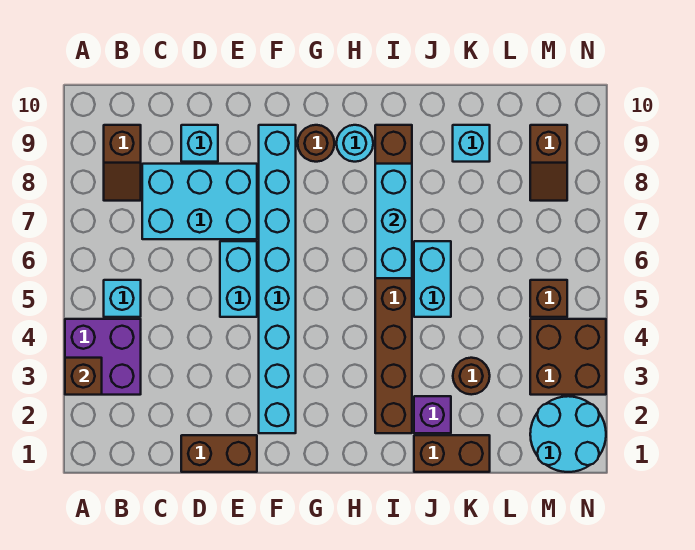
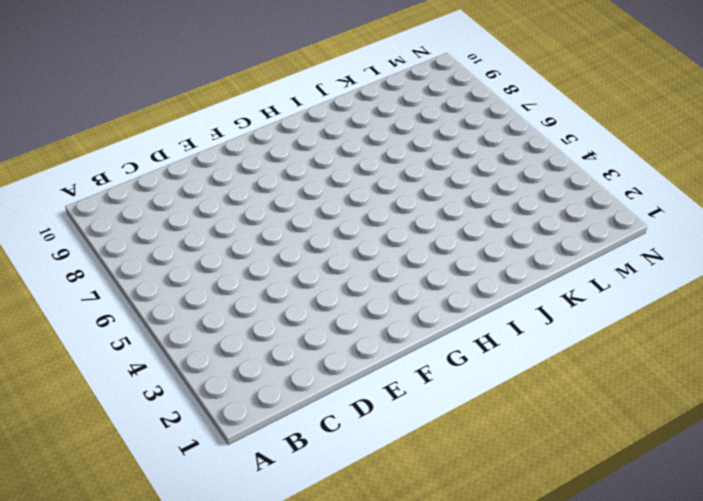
none -> purple brick A3:B4 level 1
none -> cyan brick B5 level 1
none -> brown slope B8:B9 level 1 top 9

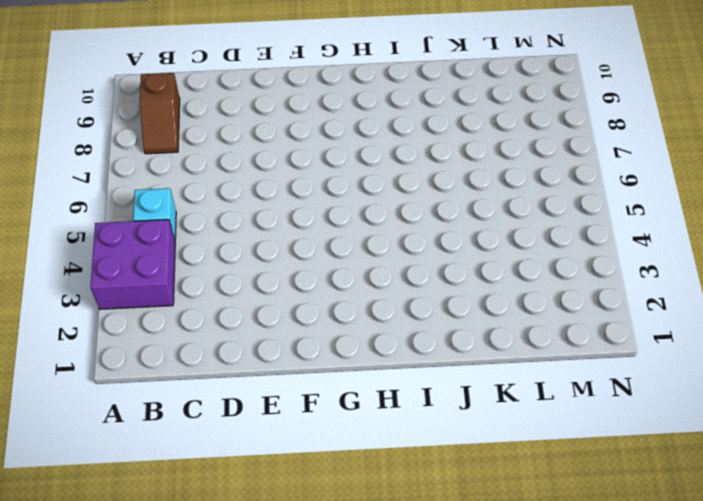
none -> cyan brick C7:E8 level 1
none -> brown brick D1:E1 level 1
none -> cyan brick D9 level 1

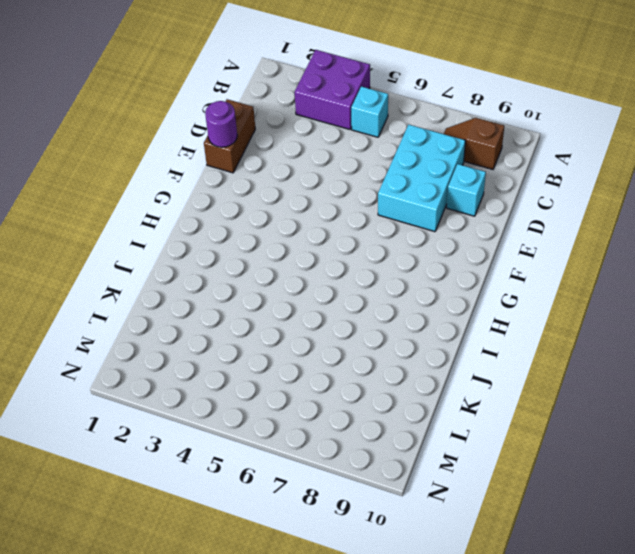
purple round brick E1 level 2 -> none
none -> cyan brick E5:E6 level 1
none -> cyan brick F2:F9 level 1
none -> brown round brick G9 level 1

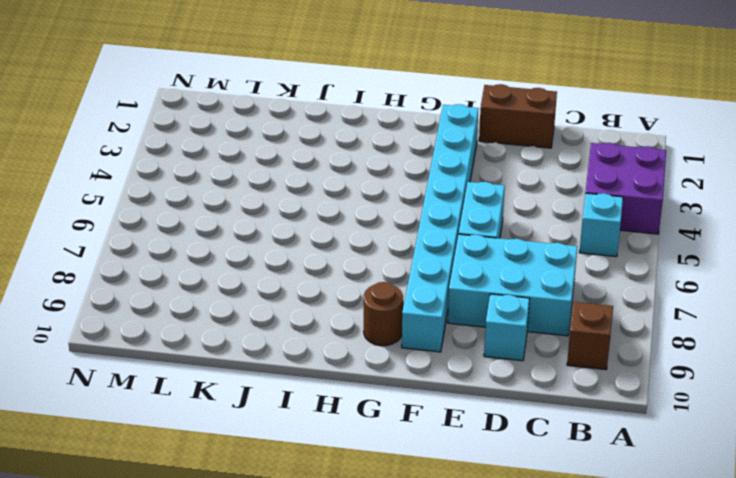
none -> cyan round brick H9 level 1
none -> brown brick I2:I9 level 1
none -> brown brick J1:K1 level 1

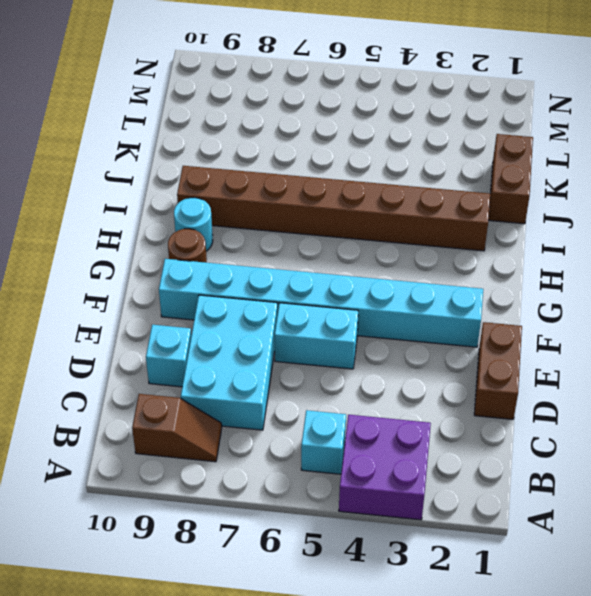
none -> purple brick J2 level 1
none -> cyan brick J5:J6 level 1
none -> brown round brick K3 level 1

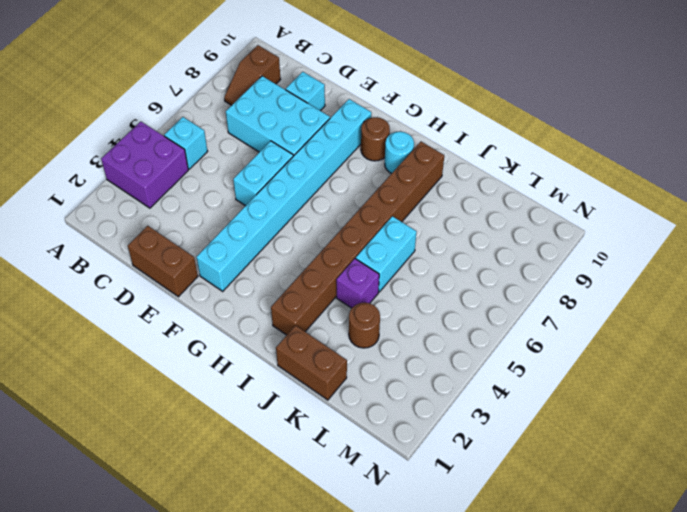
purple brick J4 level 1 -> purple brick J2 level 1
none -> cyan brick K9 level 1
none -> cyan round brick M1:N2 level 1
none -> brown brick M3:N4 level 1

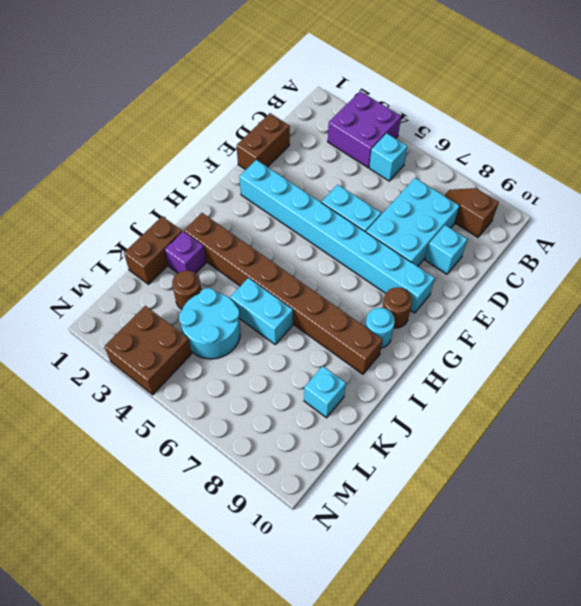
cyan round brick K4:L5 level 1 -> cyan round brick M1:N2 level 1
none -> brown brick M5 level 1
none -> brown slope M8:M9 level 1 top 9
none -> brown brick A3 level 2

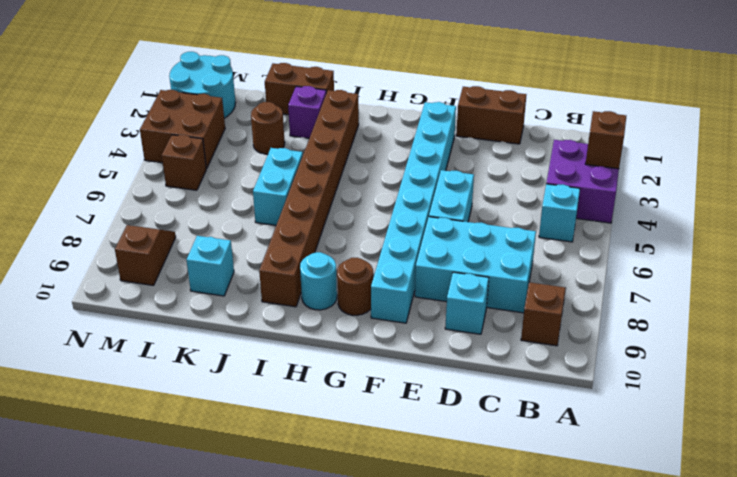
none -> cyan brick I6:I8 level 2

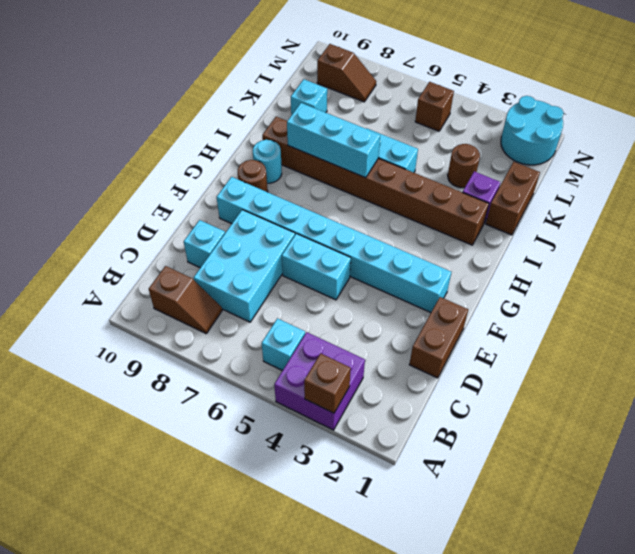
none -> brown brick M3:N4 level 1

